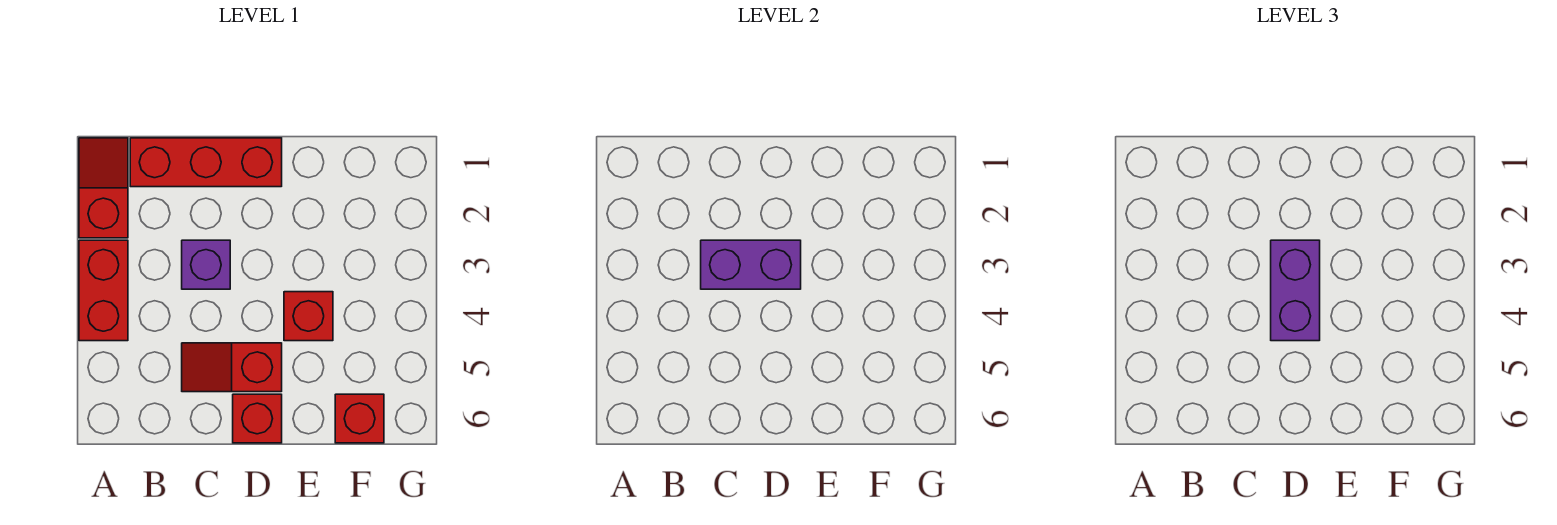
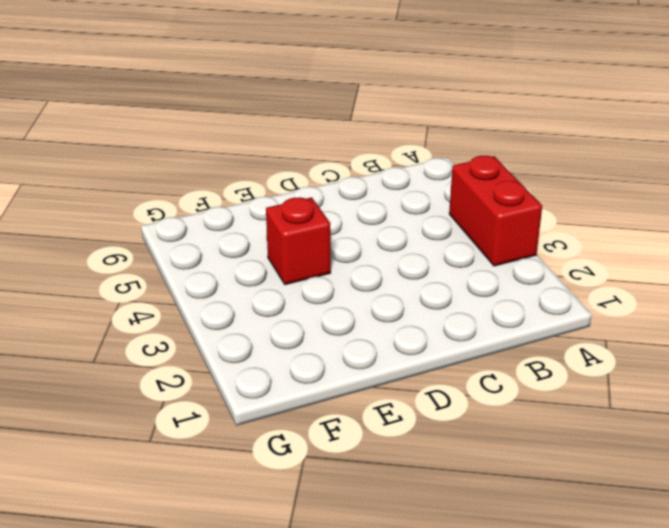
none -> red slope A1:A2 level 1 top 2
none -> red brick B1:D1 level 1

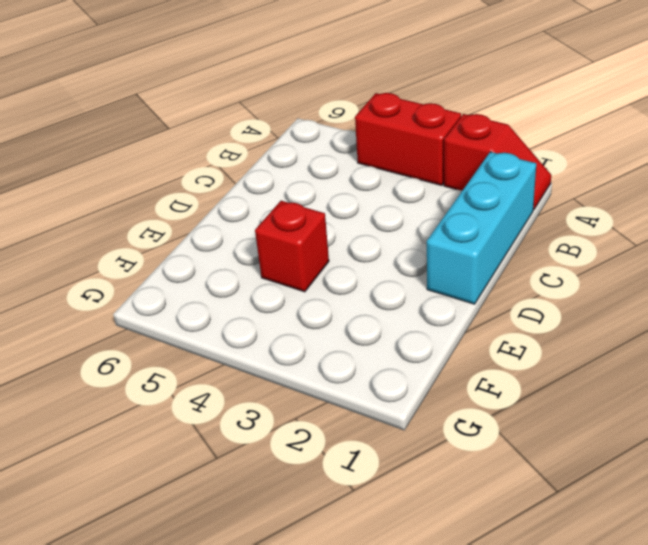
cyan brick B1:D1 level 1 -> red brick B1:D1 level 1
none -> purple brick C3 level 1
none -> red slope C5:D5 level 1 top D

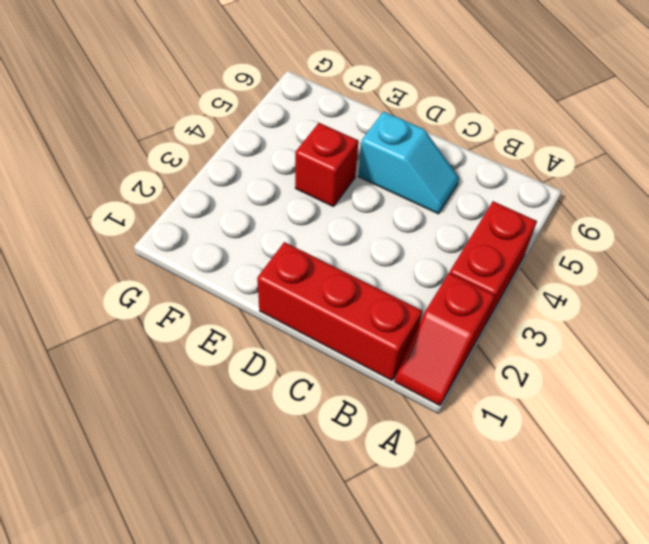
cyan slope C5:D5 level 1 top D -> red slope C5:D5 level 1 top D
none -> purple brick C3 level 1
none -> red brick D6 level 1

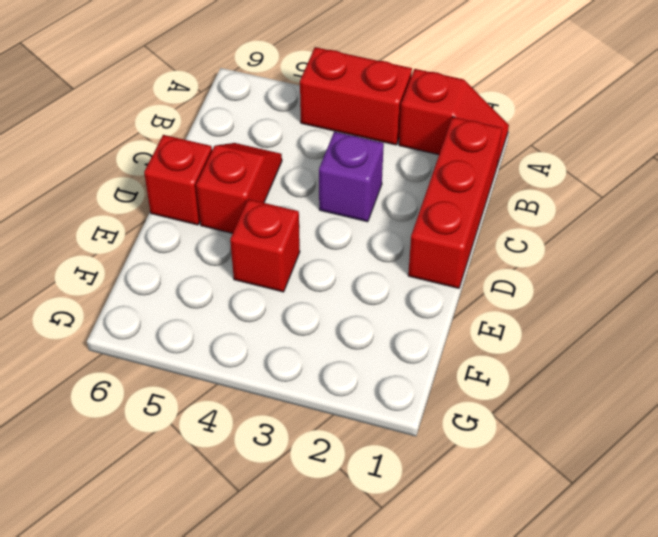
none -> red brick F6 level 1
none -> purple brick C3:D3 level 2

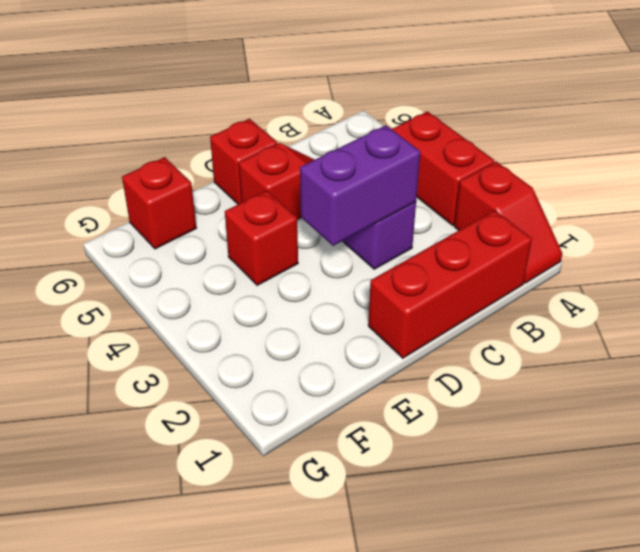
none -> purple brick D3:D4 level 3

